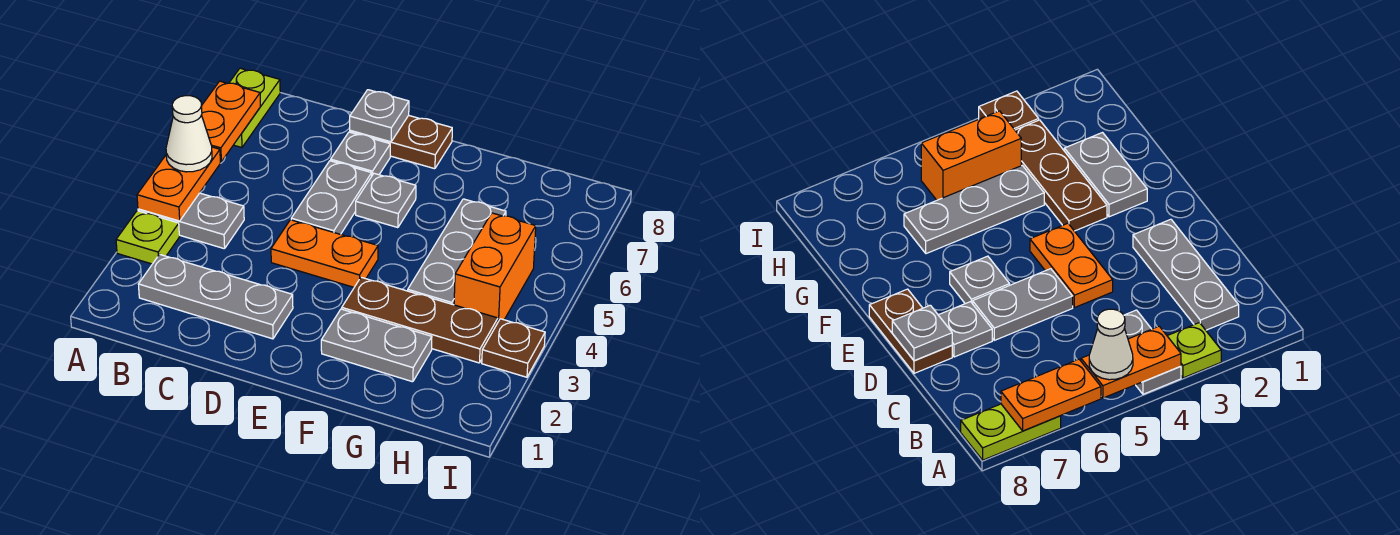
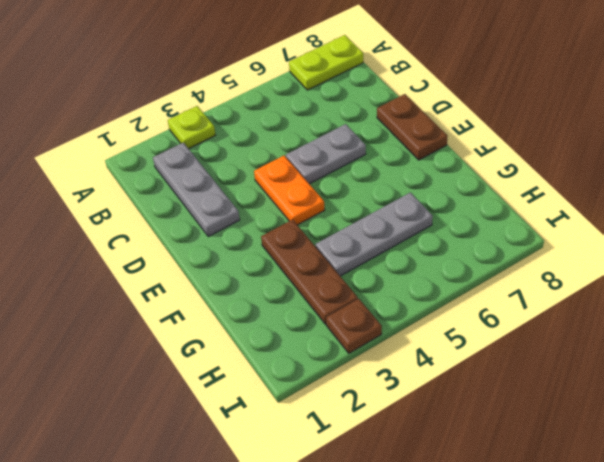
none -> grey plate A4:B4 level 1
none -> grey plate D7 level 1
none -> grey plate E6 level 1

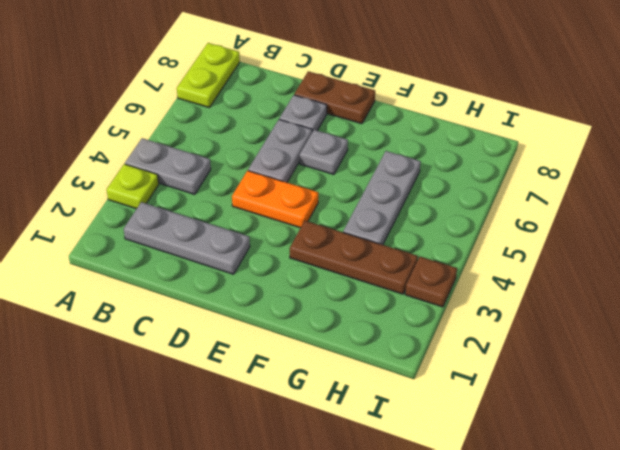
none -> grey plate F2:G2 level 1
none -> orange brick H4:H5 level 1
none -> orange plate A4:A5 level 2

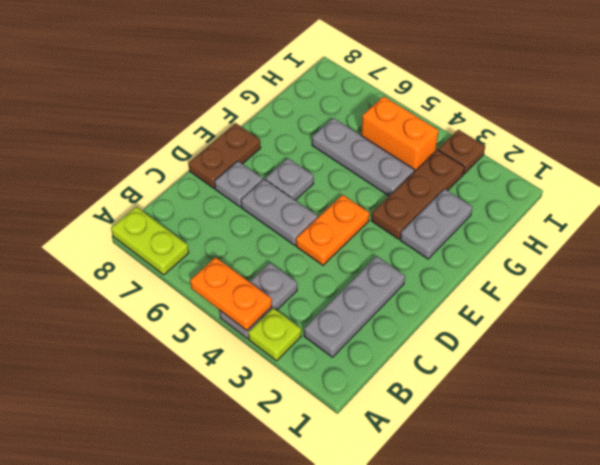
none -> orange plate A6:A7 level 2
none -> grey plate D8 level 2
none -> white cone A5 level 3

